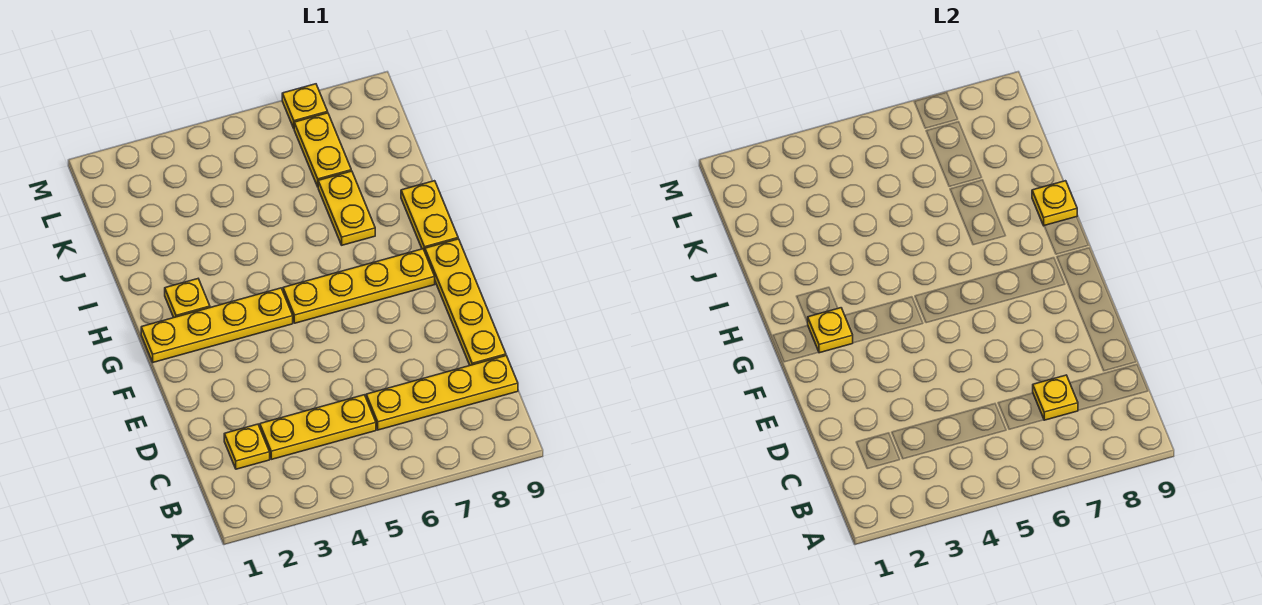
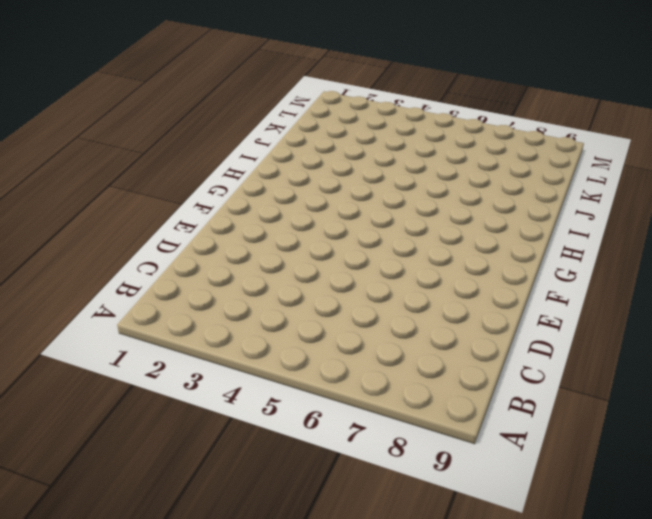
none -> yellow plate C2 level 1
none -> yellow plate C3:C5 level 1
none -> yellow plate C6:C9 level 1

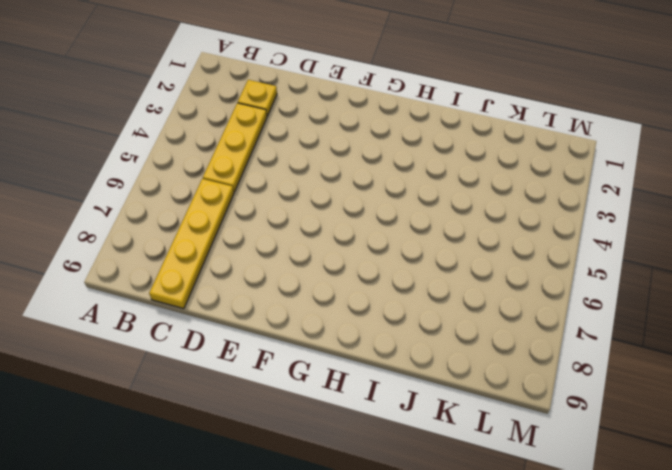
none -> yellow plate D9:G9 level 1
none -> yellow plate G1:G4 level 1
none -> yellow plate G5:G8 level 1

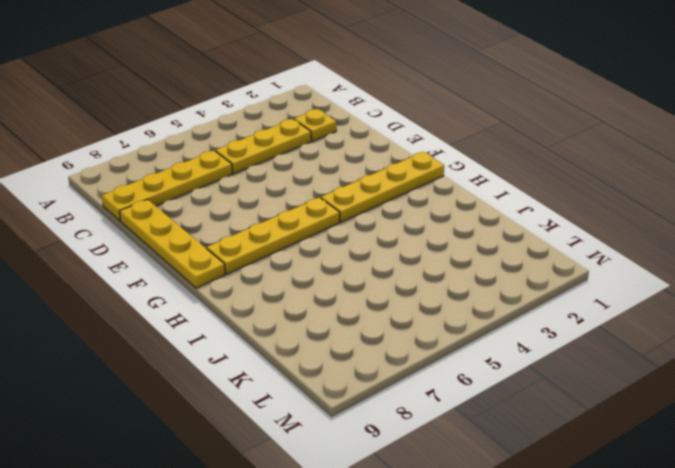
none -> yellow plate H2 level 1
none -> yellow plate H9:I9 level 1
none -> yellow plate I7:J7 level 1

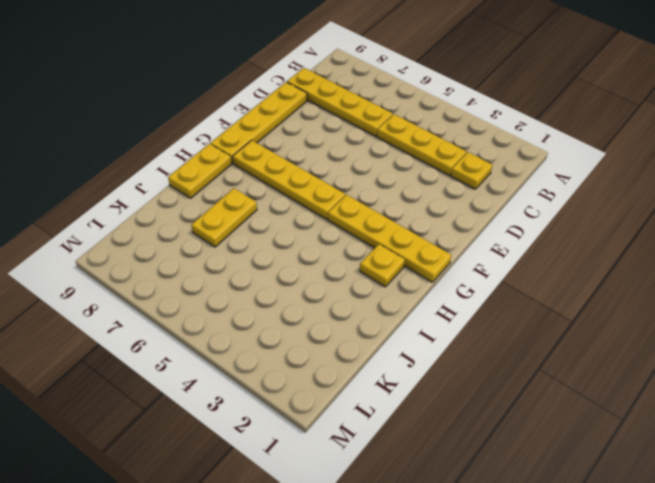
none -> yellow plate K7:L7 level 1
none -> yellow plate M7 level 1
none -> yellow plate C7 level 2

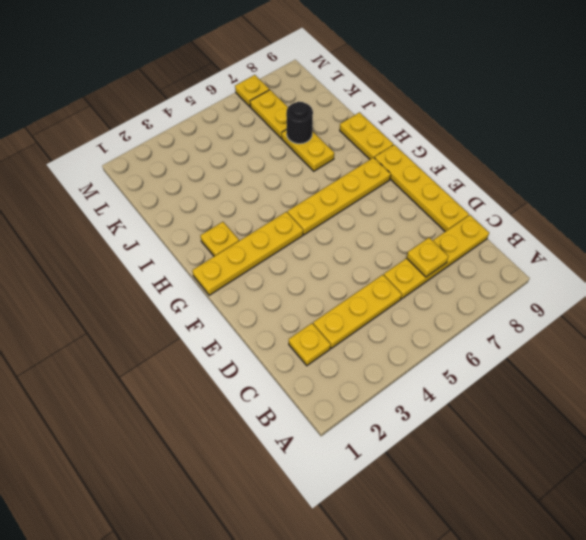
black round brick J7 level 2 -> none
none -> yellow plate G2 level 2
none -> yellow plate I9 level 2

